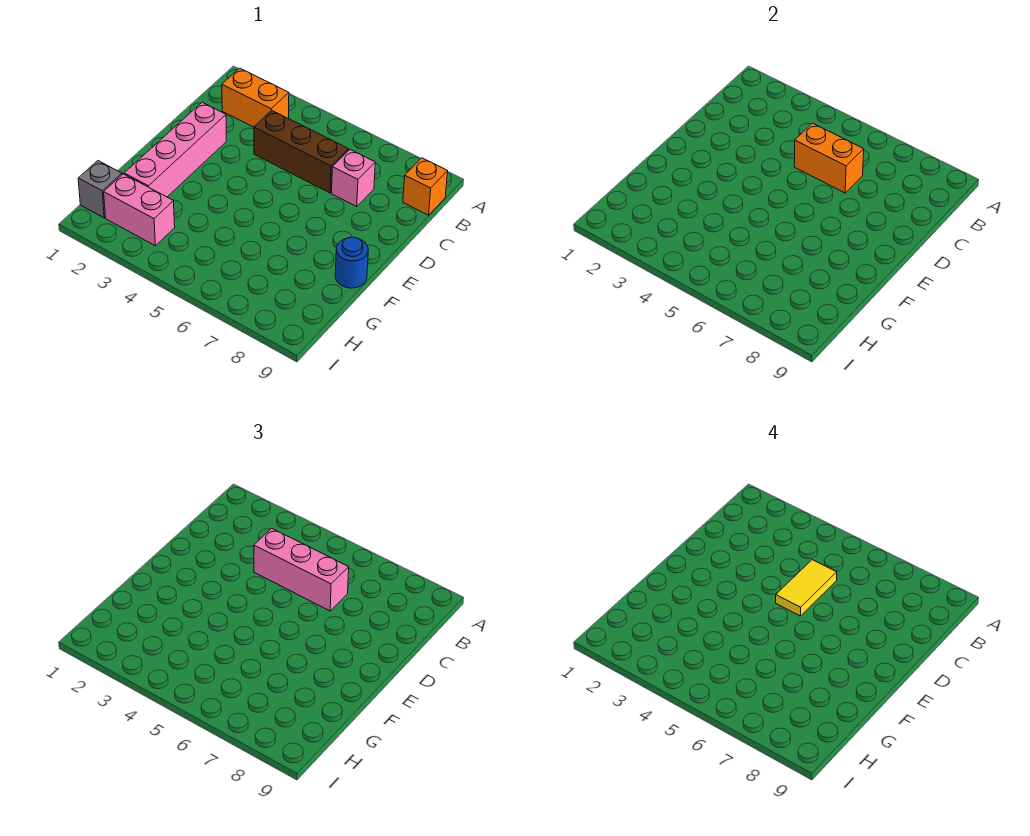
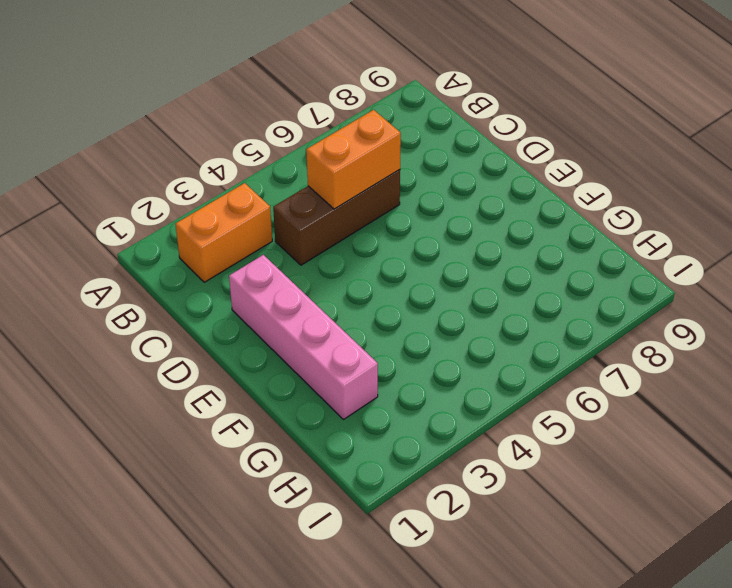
none -> orange brick B9 level 1
none -> pink brick C7 level 1

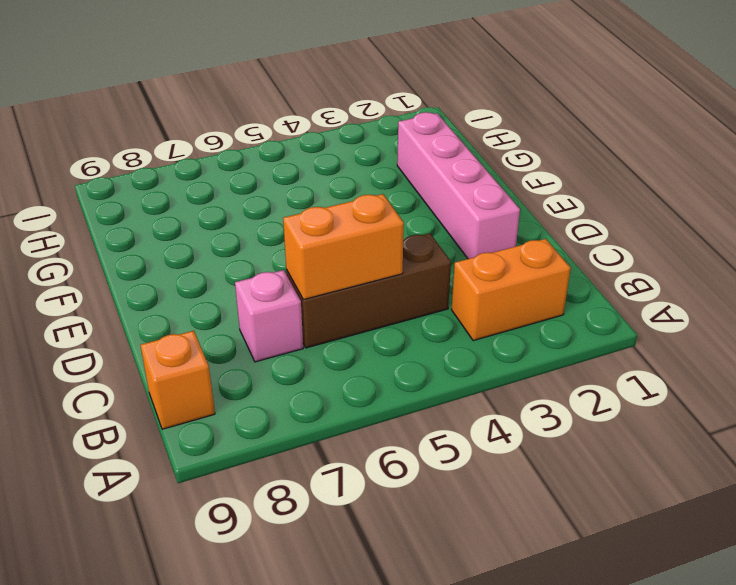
none -> blue round brick F9 level 1
none -> grey brick H1 level 1

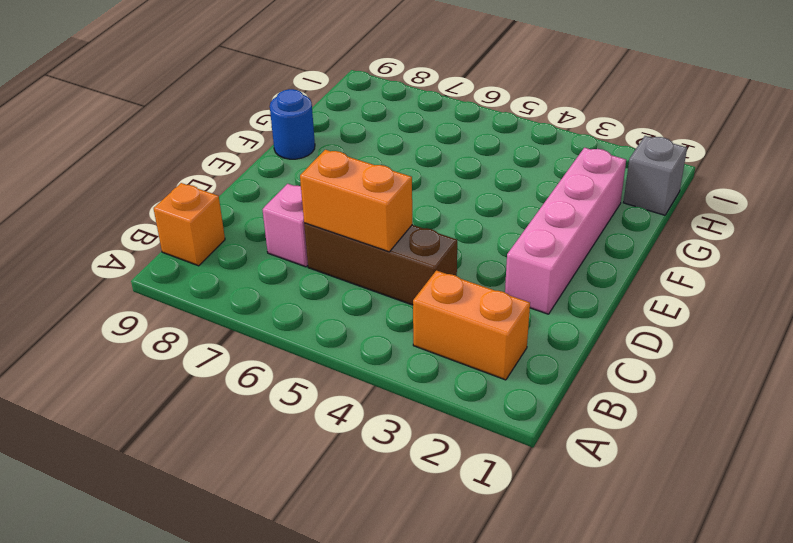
none -> pink brick H2:H3 level 1
none -> pink brick C4:C6 level 3

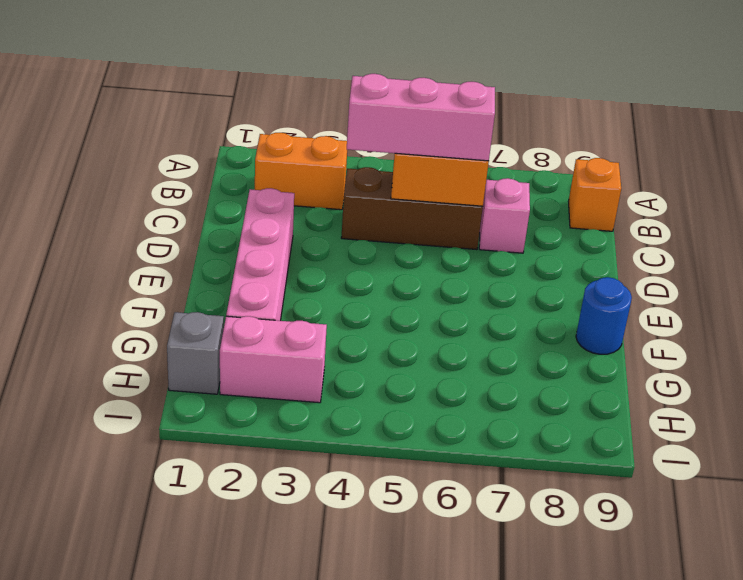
none -> yellow tile C5:D5 level 4

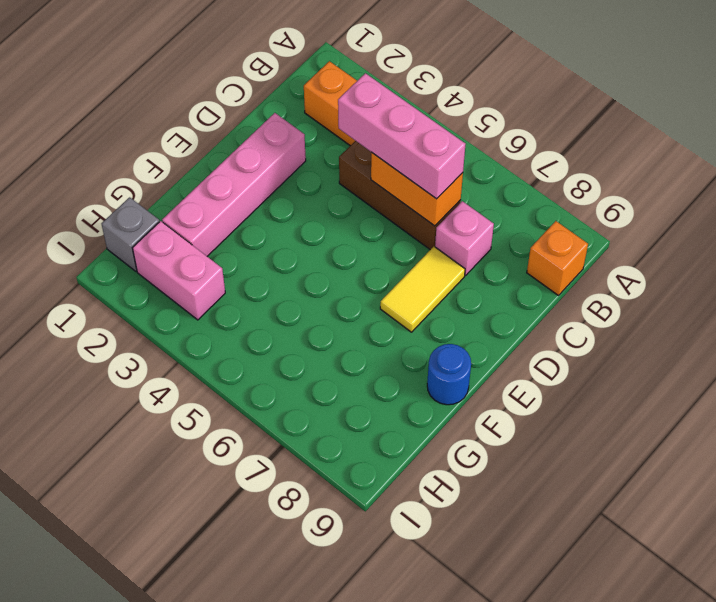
yellow tile D7:E7 level 1 -> yellow tile C5:D5 level 4

